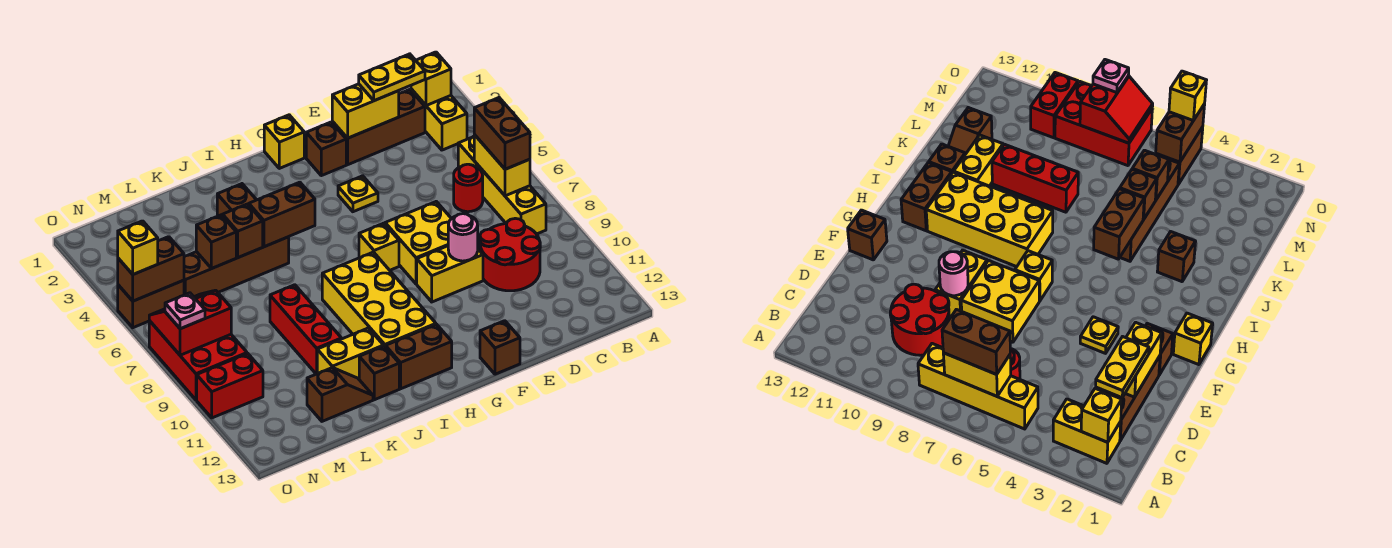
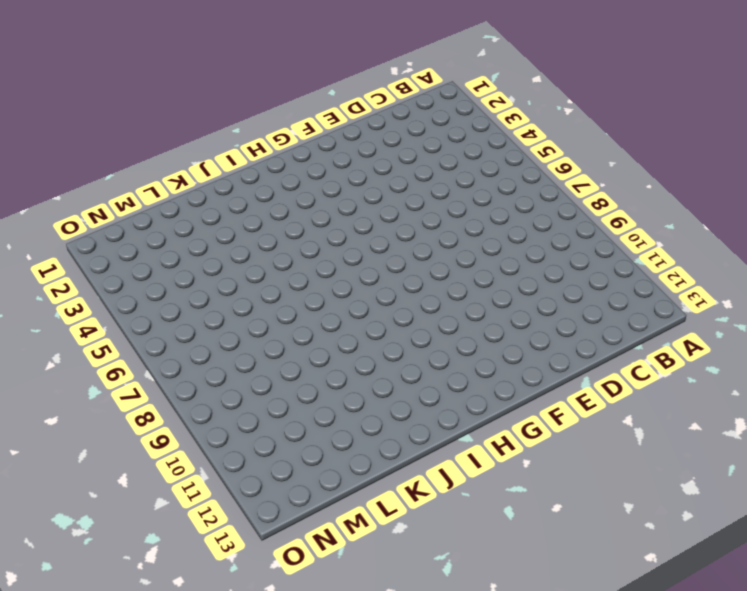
none -> yellow brick B2:B3 level 1
none -> yellow brick B5:B8 level 1
none -> brown brick C2:E2 level 1
none -> red round brick C6 level 1

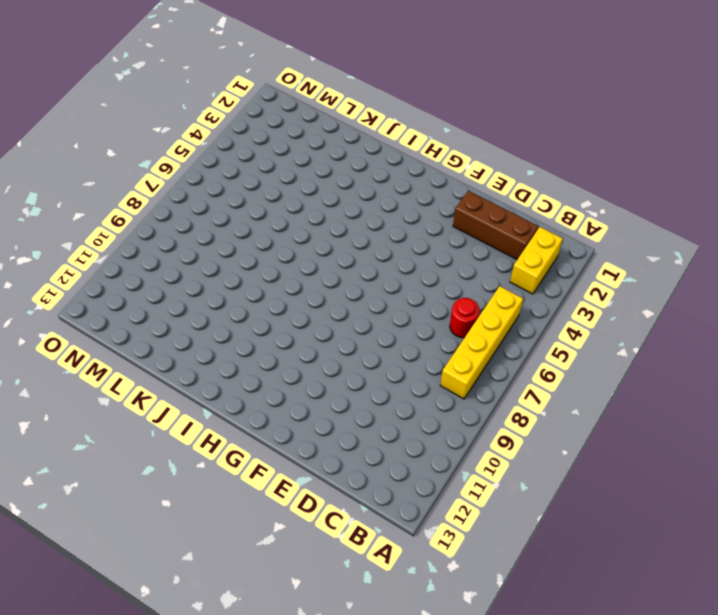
none -> red round brick C9:D10 level 1
none -> yellow brick E7:F8 level 1
none -> yellow brick E9:F9 level 1
none -> brown brick F2 level 1

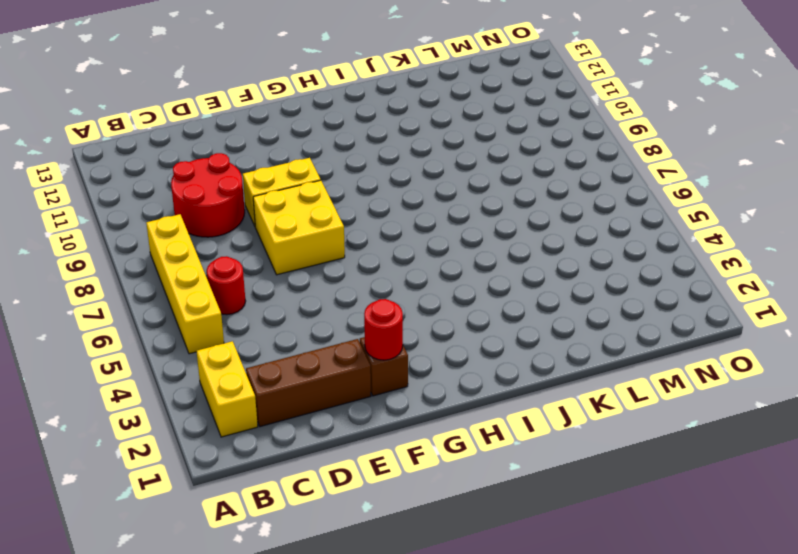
red round brick F2 level 2 -> none
none -> yellow plate F4 level 1
none -> brown brick F13 level 1
none -> yellow brick G1 level 1
none -> yellow brick G7 level 1

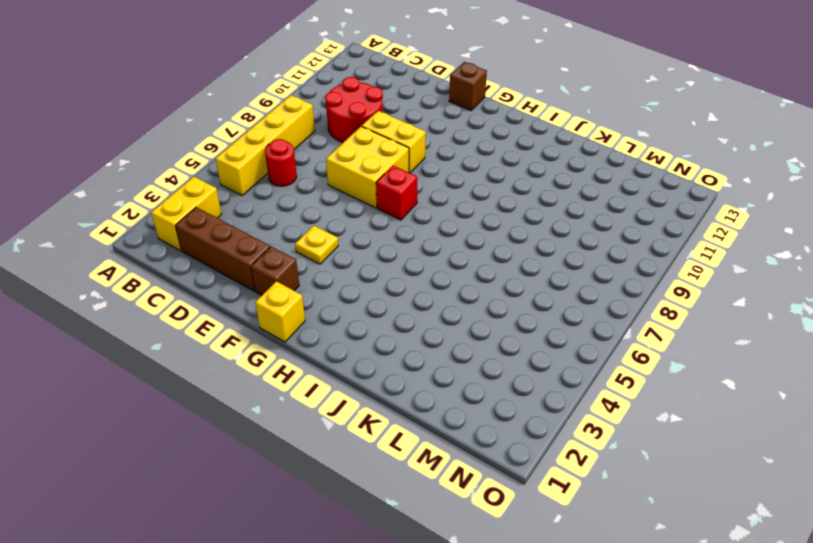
red brick G7 level 1 -> yellow brick G7 level 1
none -> yellow brick H8:I11 level 1
none -> brown brick H12:I12 level 1
none -> brown brick J3 level 1
none -> brown brick J5:M5 level 1

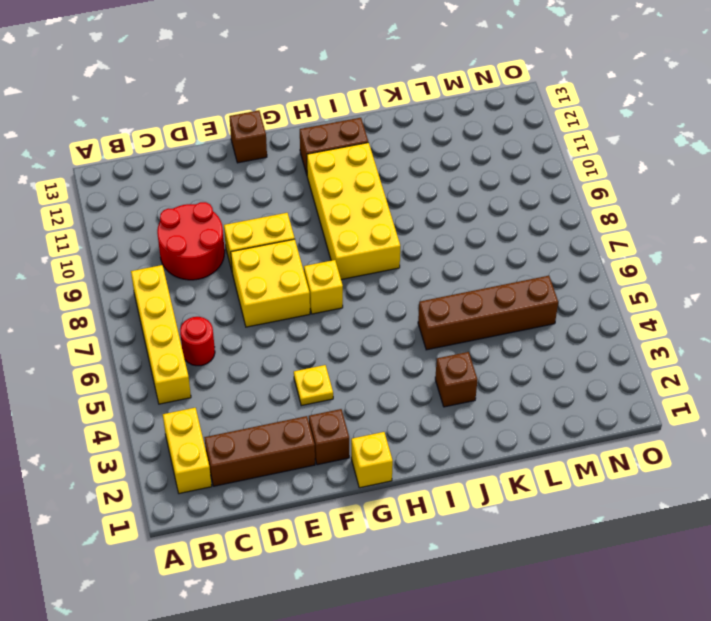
none -> yellow brick J11:K11 level 1
none -> brown brick J12 level 1
none -> red brick K8:K10 level 1
none -> brown slope K12:L12 level 1 top L

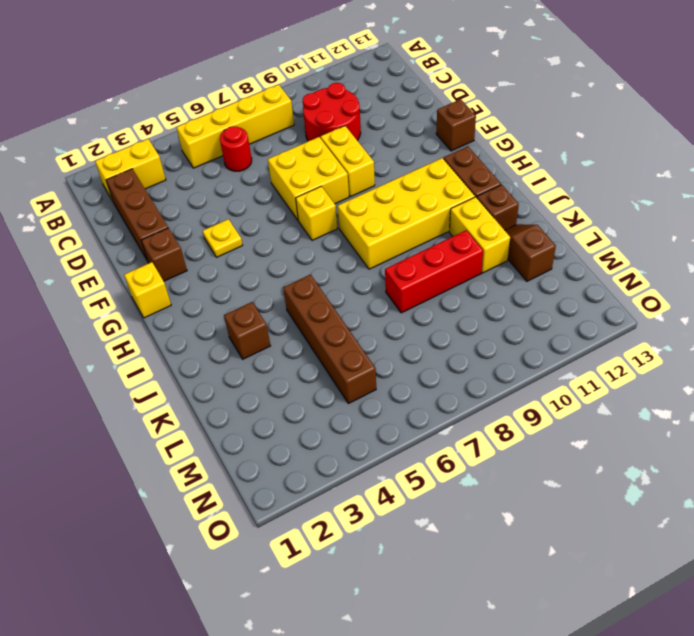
none -> brown brick N5:O5 level 1
none -> red brick N7:O9 level 1
none -> red brick N10:O10 level 1
none -> yellow brick B2 level 2

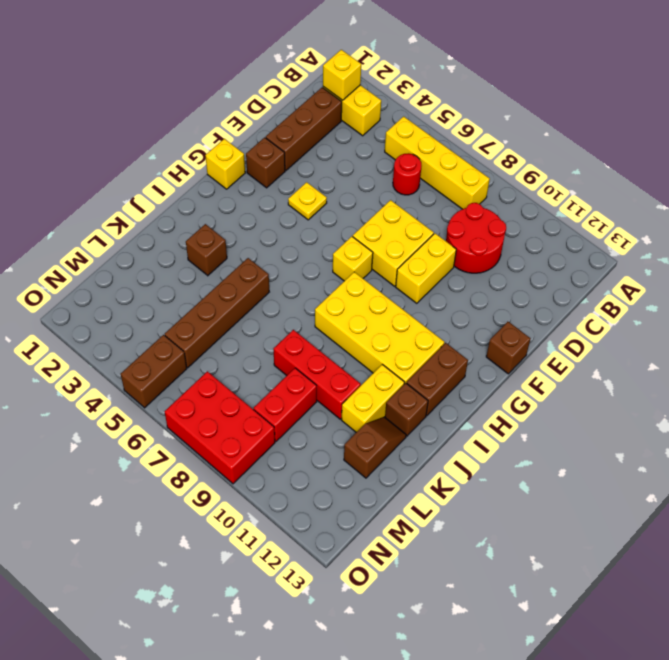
red brick L9:M9 level 1 -> red brick N10:O10 level 1
none -> yellow brick B6:B7 level 2
none -> yellow brick D2:E2 level 2
none -> pink round brick E9 level 2
none -> brown brick I5:J5 level 2

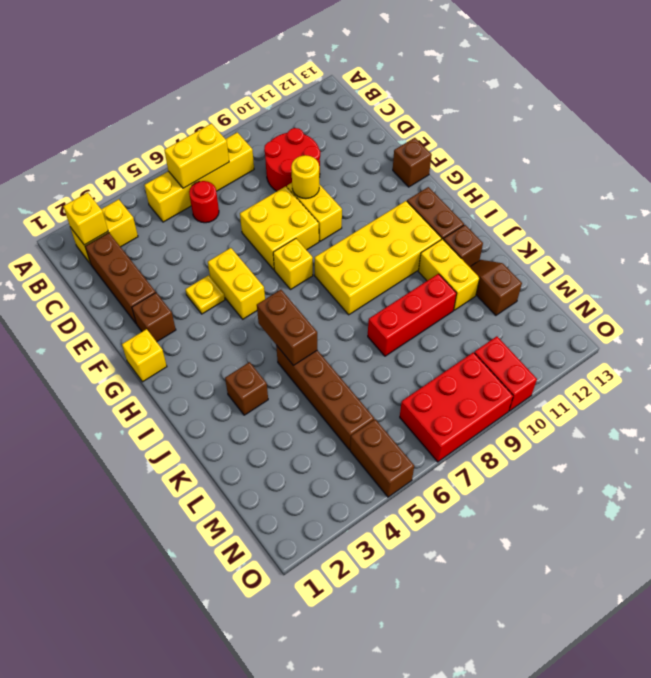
yellow round brick E9 level 2 -> pink round brick E9 level 2
yellow brick F5:G5 level 1 -> yellow brick D2:E2 level 2
none -> brown brick K5 level 2
none -> brown brick L5 level 2
none -> brown brick N5:O5 level 2
none -> red slope N7:O8 level 2 top 8

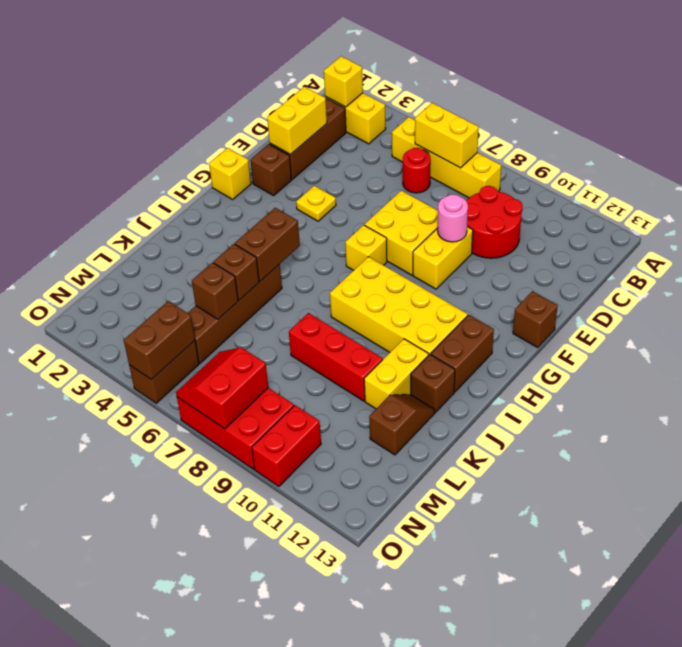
none -> brown brick J3 level 1
none -> brown brick B6:B7 level 3
none -> yellow plate C2:D2 level 3
none -> yellow brick O5 level 3

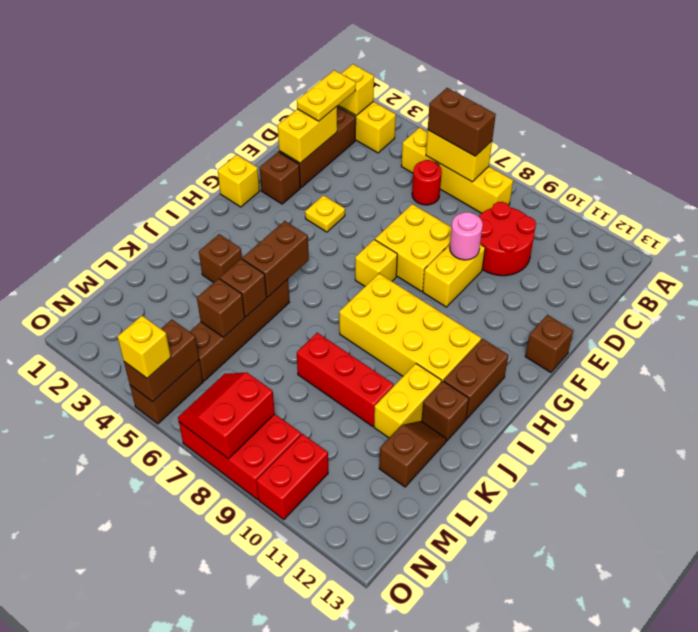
none -> pink plate O8 level 3

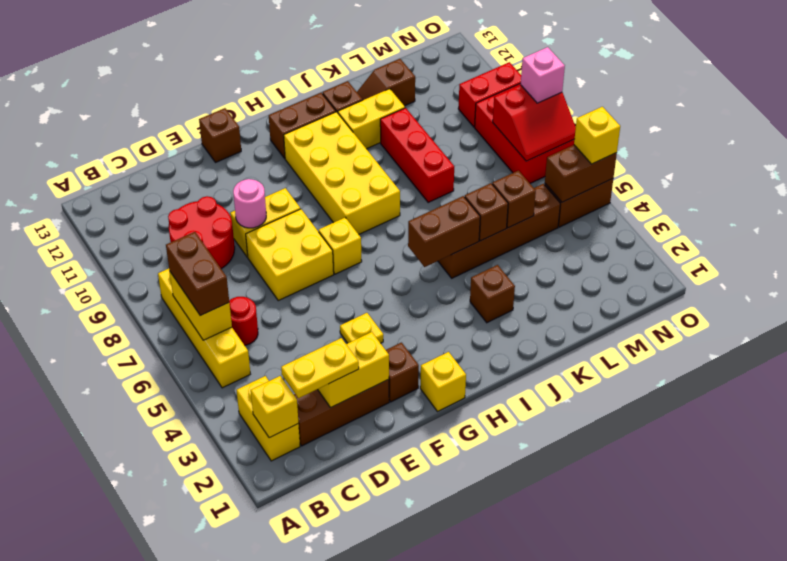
pink brick O8 level 3 -> pink plate O8 level 3

